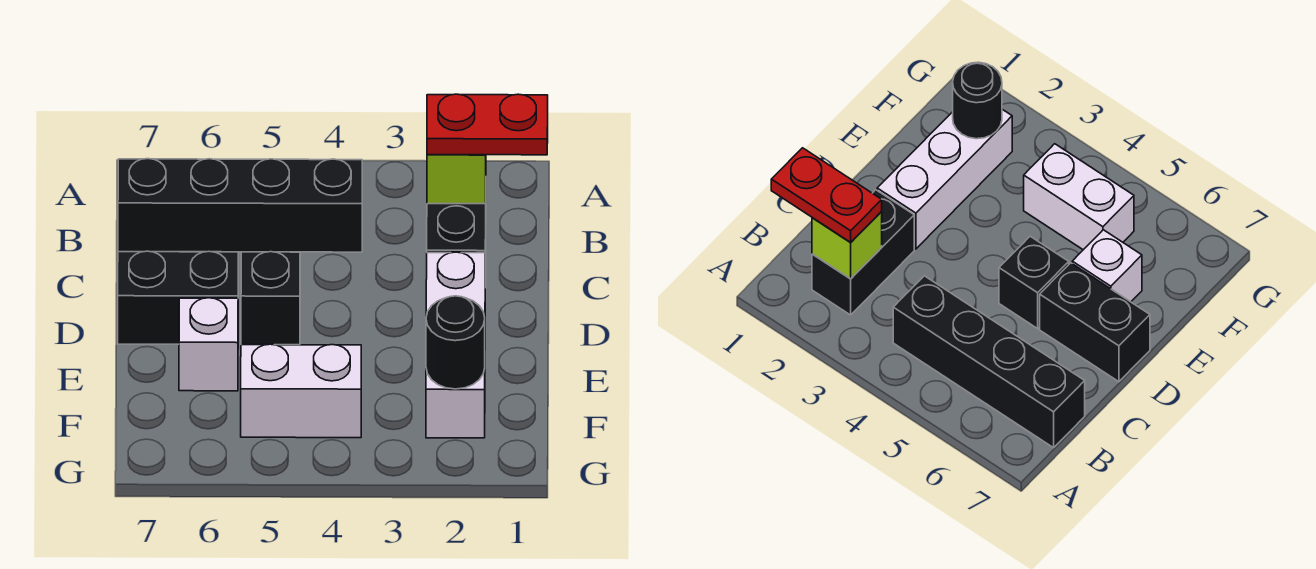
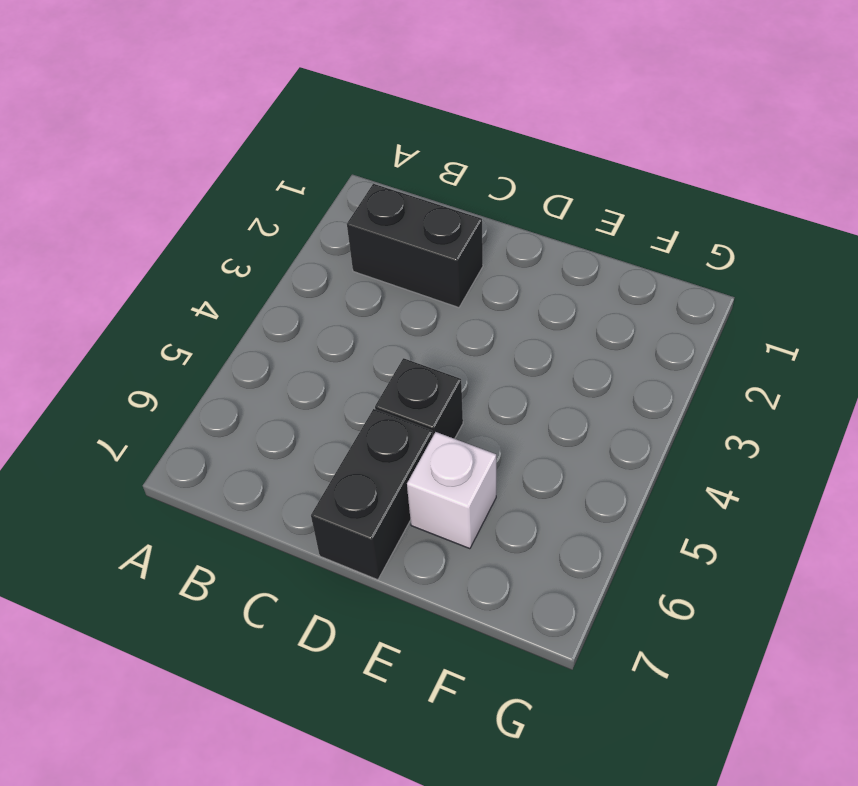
none -> black brick B4:B7 level 1
none -> white brick D2:F2 level 1

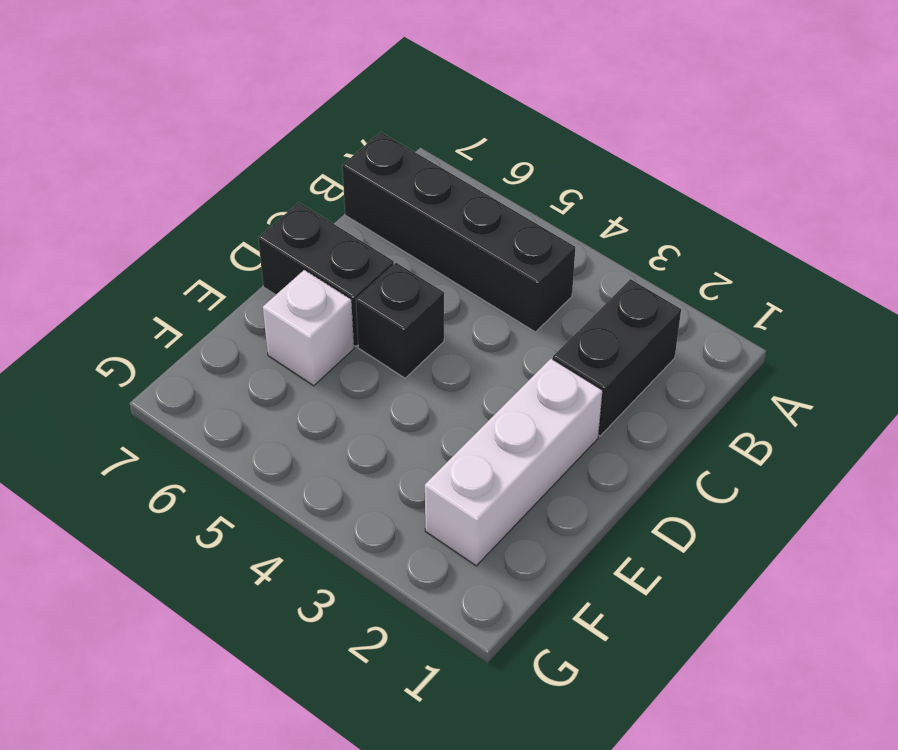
none -> white brick F4:F5 level 1
none -> lime brick B2 level 2

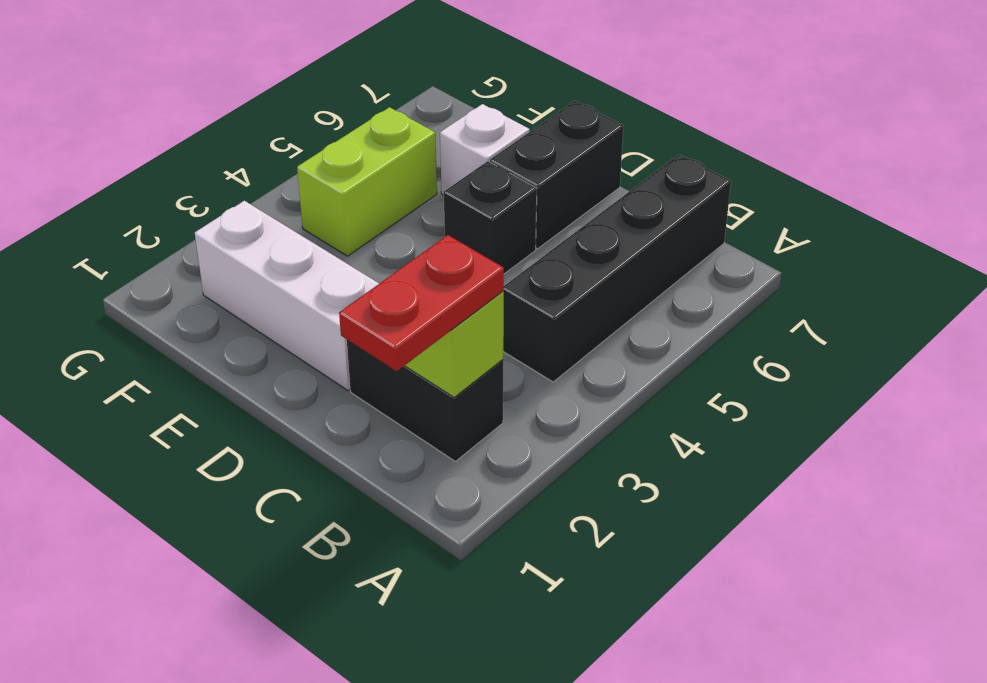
lime brick F4:F5 level 1 -> white brick F4:F5 level 1
none -> black round brick F2 level 2

